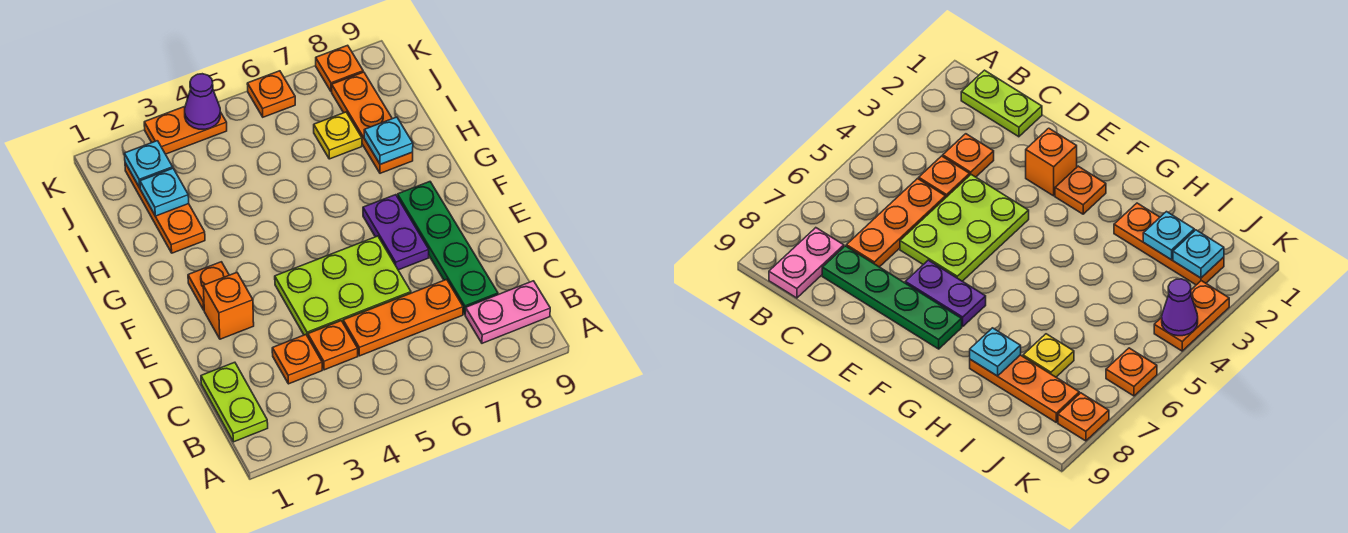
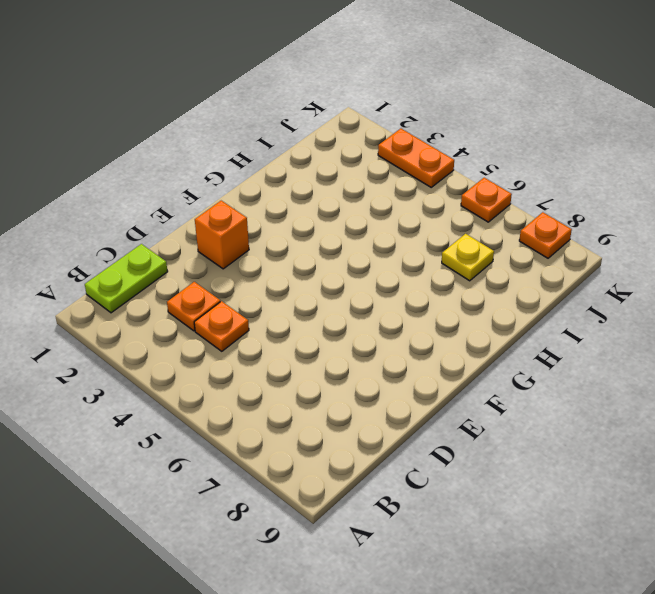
none -> pink plate B8:B9 level 1
none -> orange plate C5:C7 level 1
none -> green plate C8:F8 level 1

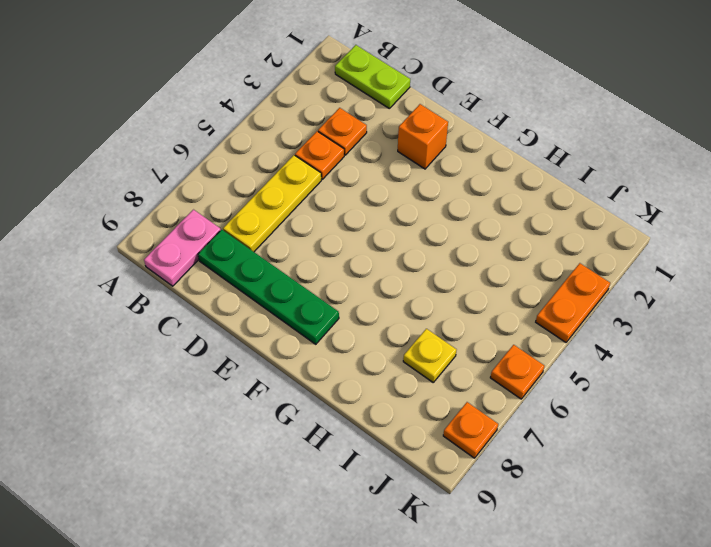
yellow plate C5:C7 level 1 -> orange plate C5:C7 level 1
none -> lime plate D4:E6 level 1
none -> purple plate E7:F7 level 1
none -> orange plate F2 level 1

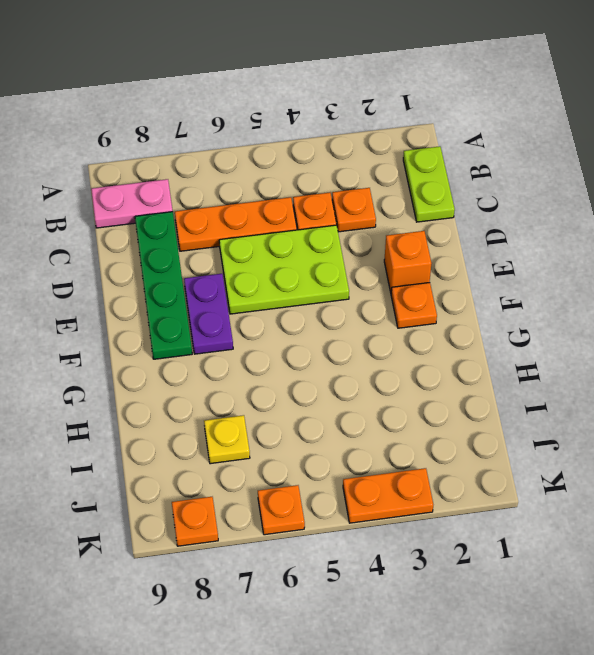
none -> orange plate H2:J2 level 1
none -> orange plate H8:J8 level 1
none -> cyan plate H8 level 2

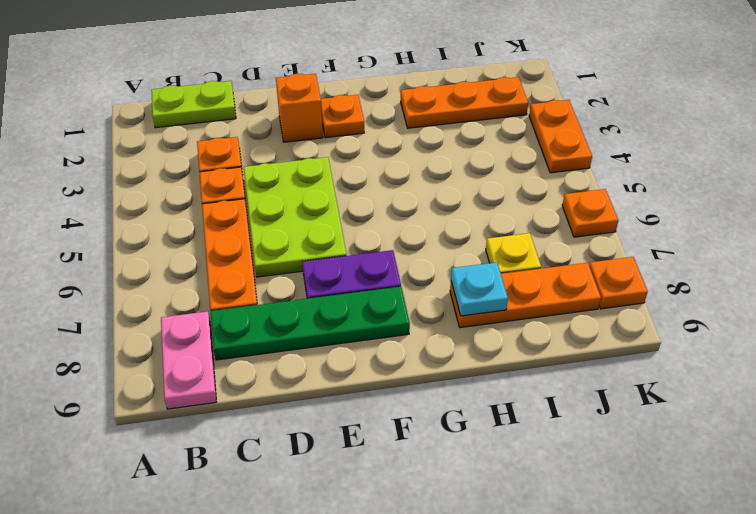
none -> cyan plate I2 level 2
none -> cyan plate J2 level 2
none -> purple cone K4 level 2

